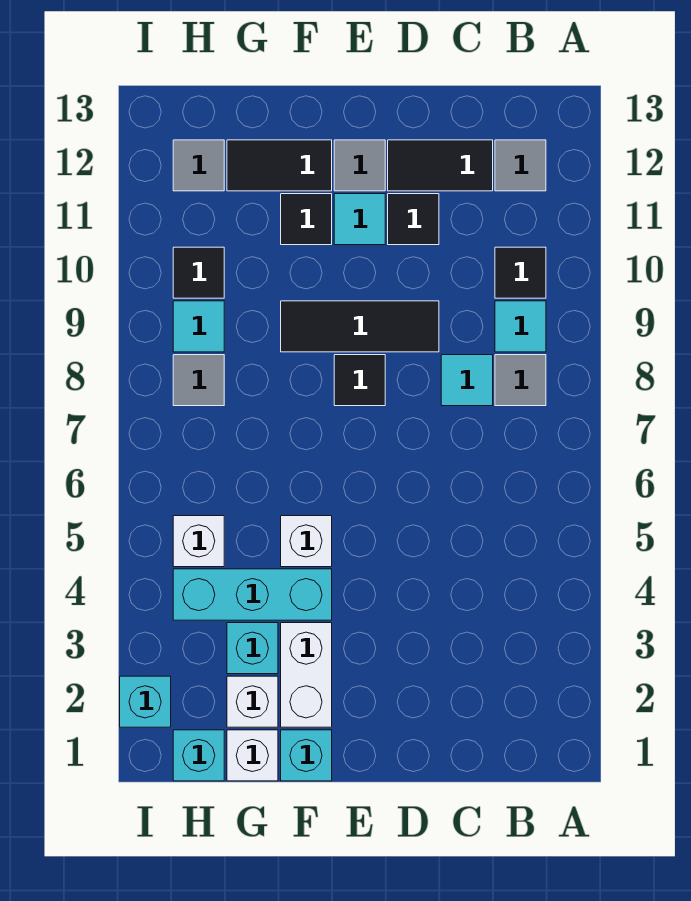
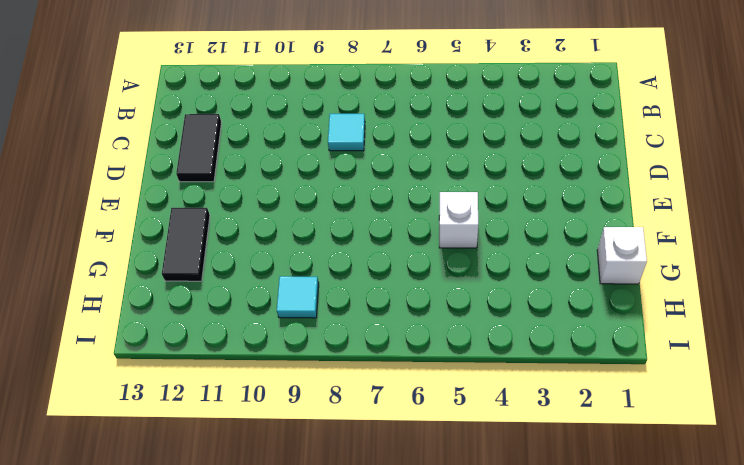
none -> grey tile B8 level 1
none -> cyan tile B9 level 1
none -> black tile B10 level 1

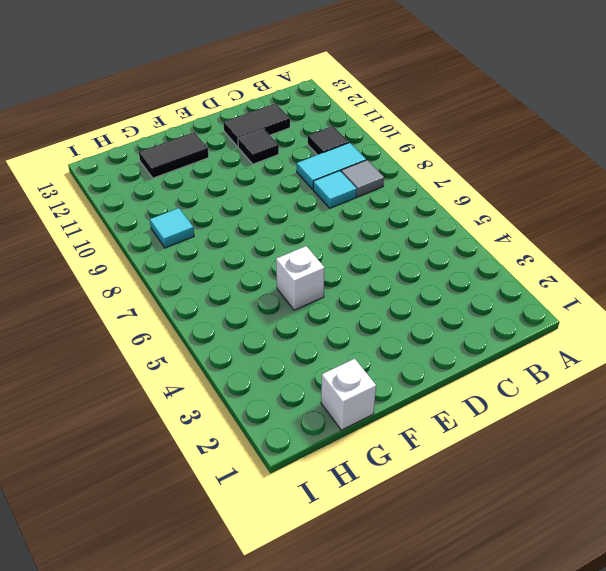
cyan tile B9:C9 level 1 -> cyan tile B9 level 1
none -> grey tile B12 level 1
none -> black tile D9:F9 level 1
none -> black tile E8 level 1

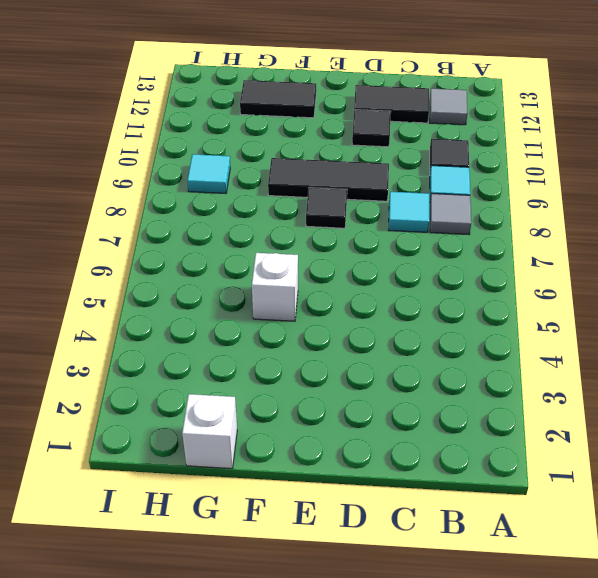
none -> cyan tile E11 level 1
none -> grey tile E12 level 1
none -> cyan brick F1 level 1

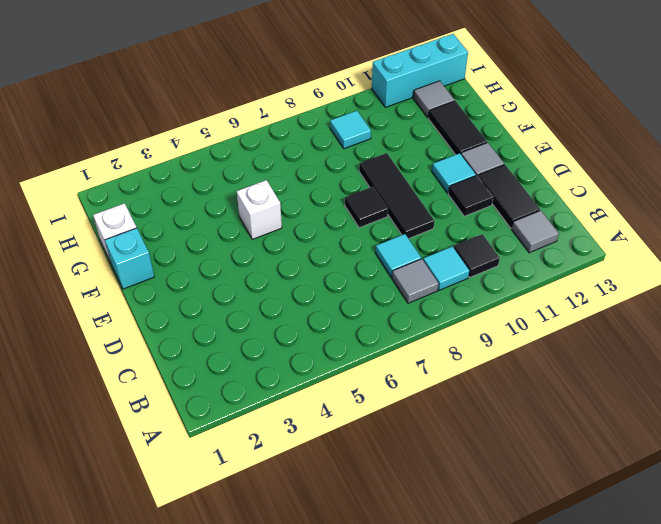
cyan brick I11:I13 level 1 -> cyan brick F4:H4 level 1
none -> white brick F2:F3 level 1
none -> black tile F11 level 1
none -> white brick G2 level 1

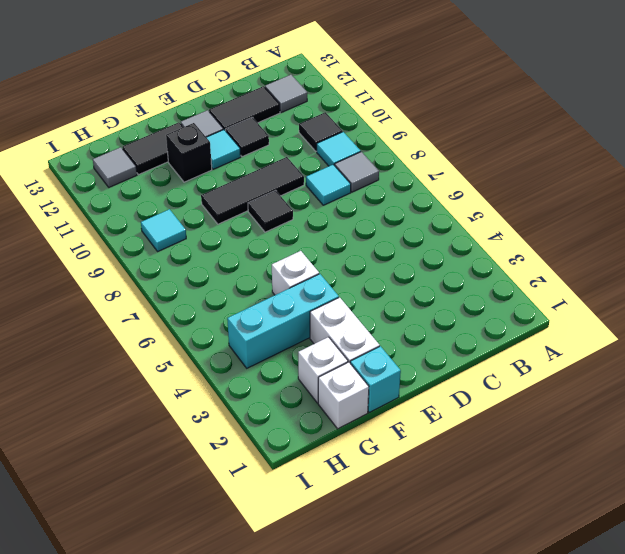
black brick F11 level 1 -> black tile F11 level 1
none -> cyan brick G3 level 1
none -> cyan brick H1 level 1
none -> white brick H5 level 1

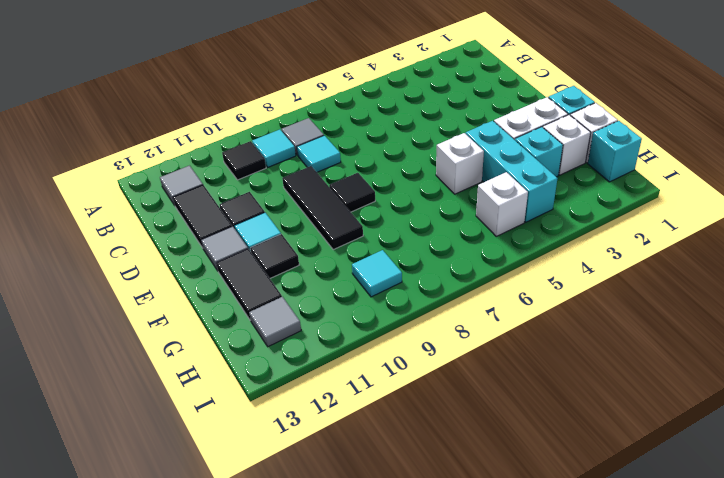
none -> grey tile H8 level 1
none -> black tile H10 level 1
none -> cyan brick I2 level 1

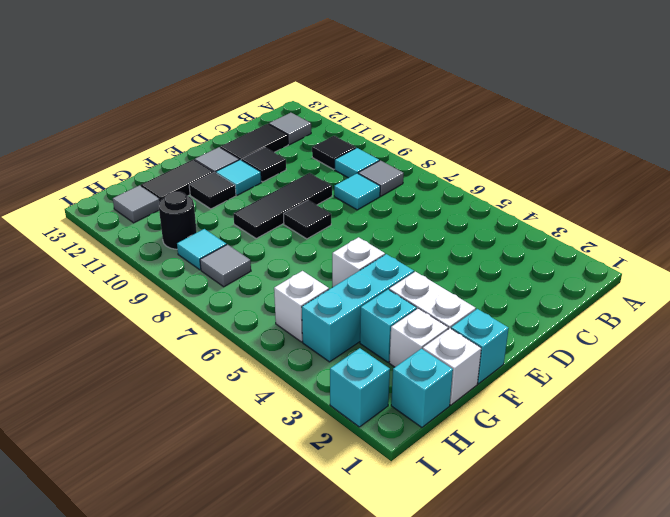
black round brick H10 level 1 -> black tile H10 level 1

